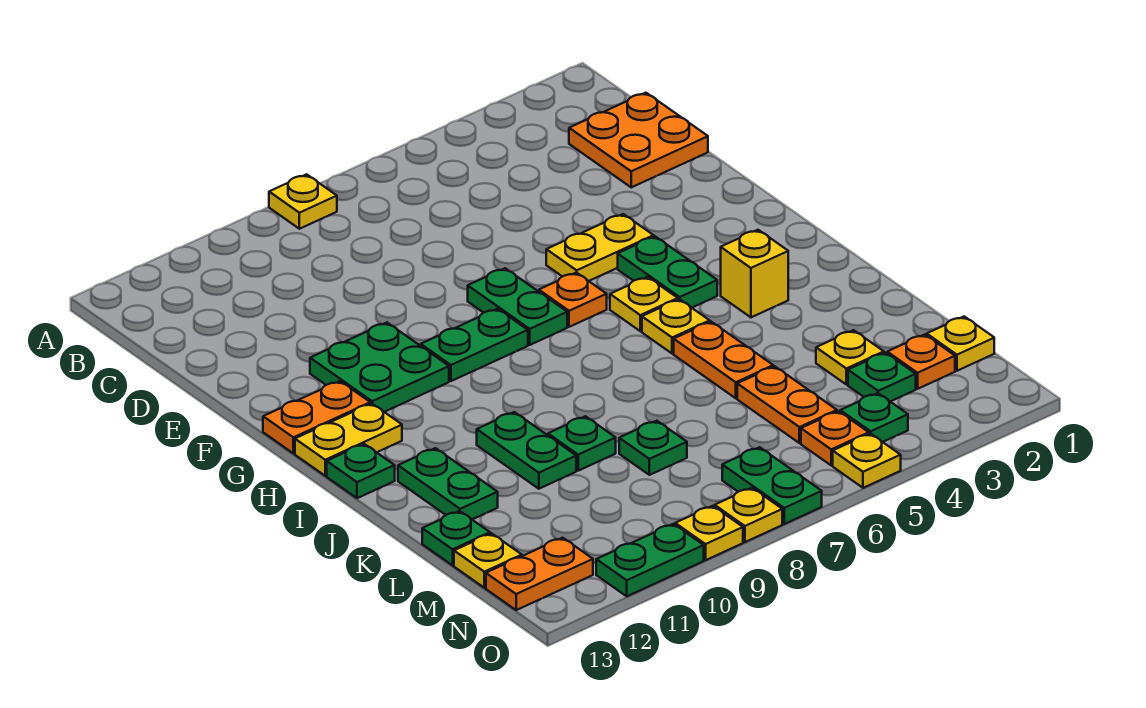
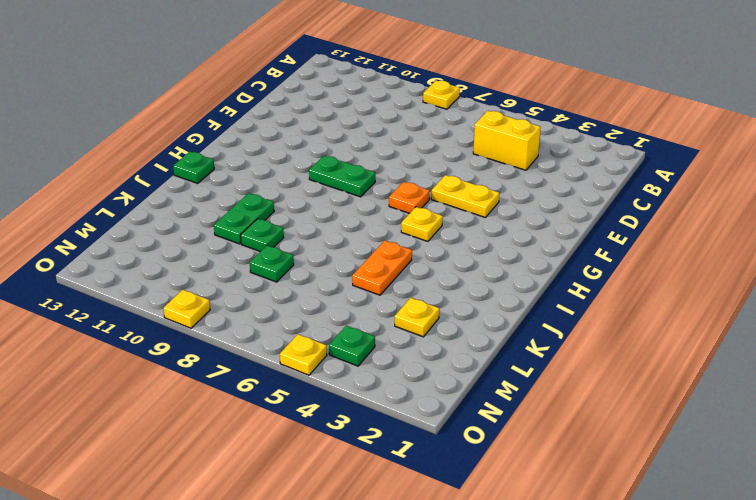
yellow brick C4:C5 level 1 -> none
none -> orange plate C1:D2 level 1
none -> green plate F7:G7 level 1
none -> green plate F10:G11 level 1
none -> green plate G4:H4 level 1

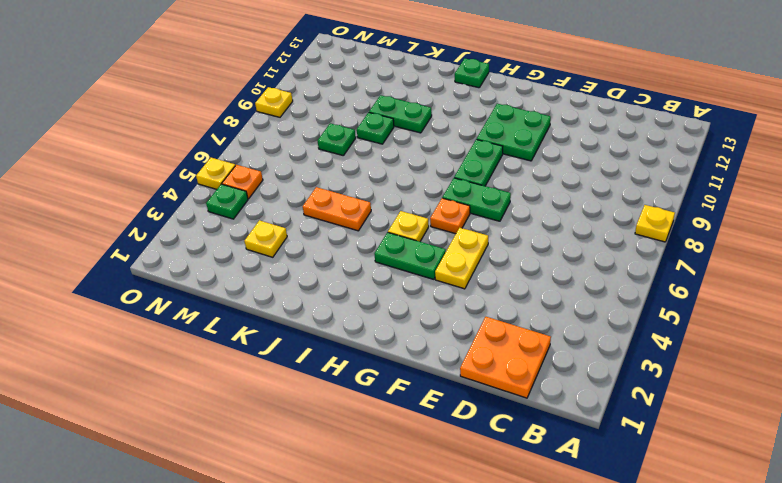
none -> orange plate G12:G13 level 1
none -> yellow plate H12:H13 level 1
none -> yellow brick I3 level 1
none -> yellow plate I5 level 1

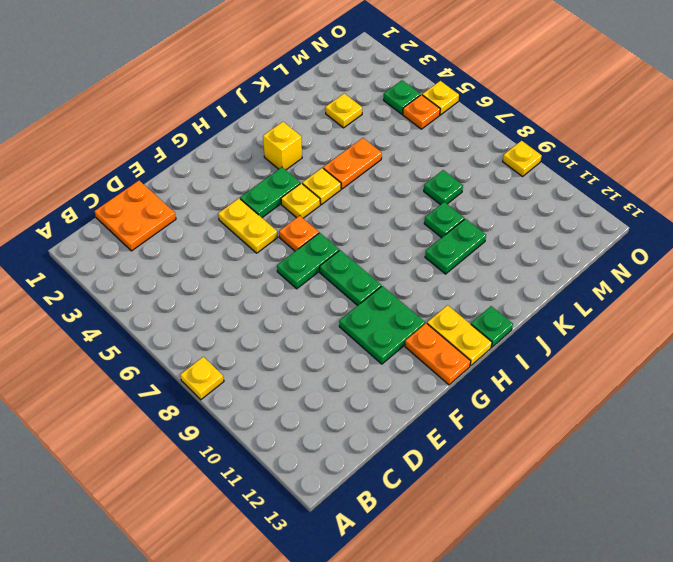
none -> green plate J12:K12 level 1
none -> orange plate L5:M5 level 1
none -> green plate L13 level 1
none -> yellow plate M1 level 1

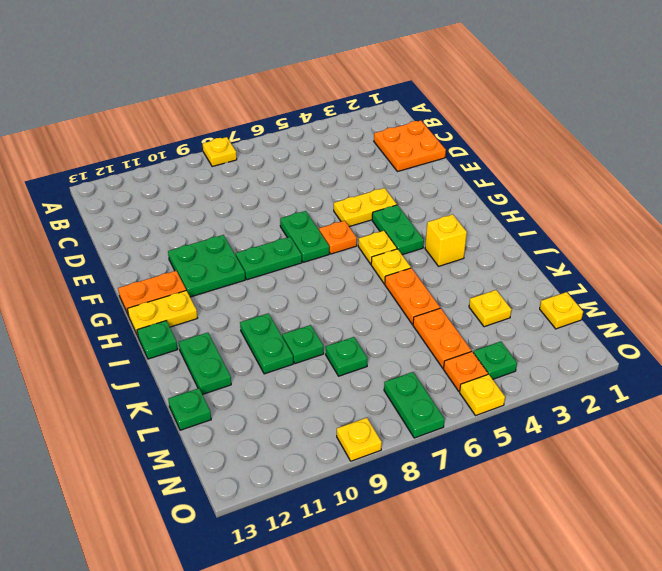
none -> orange plate M2 level 1
none -> green plate M3 level 1
none -> yellow plate M13 level 1
none -> orange plate N12:N13 level 1

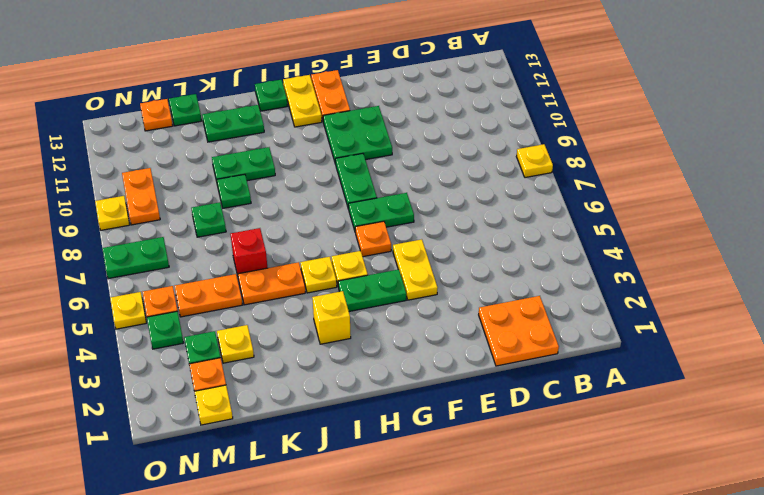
red brick K6 level 1 -> none
orange plate M13 level 1 -> yellow plate M13 level 1
orange plate N9:N10 level 1 -> orange plate N12:N13 level 1
none -> yellow plate O8 level 1
none -> green plate O10:O11 level 1

